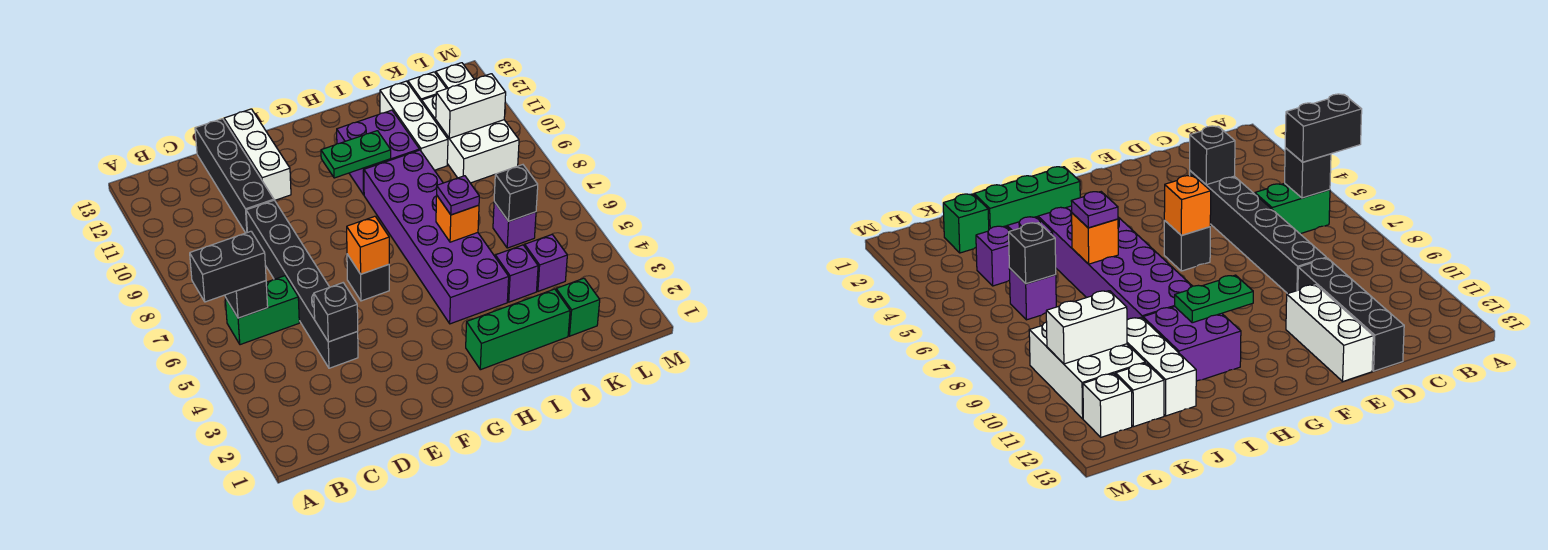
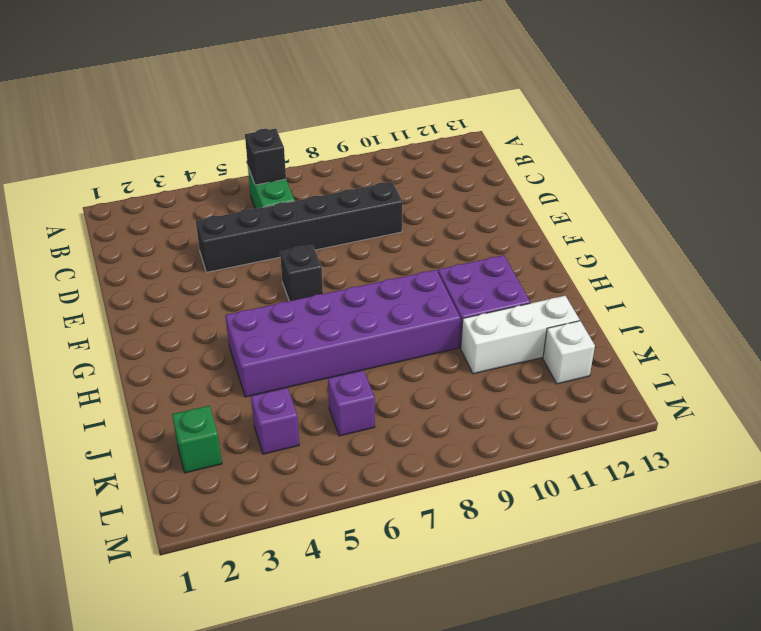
none -> black brick D10:D13 level 1
none -> white brick E11:E13 level 1
none -> green brick H2:J2 level 1

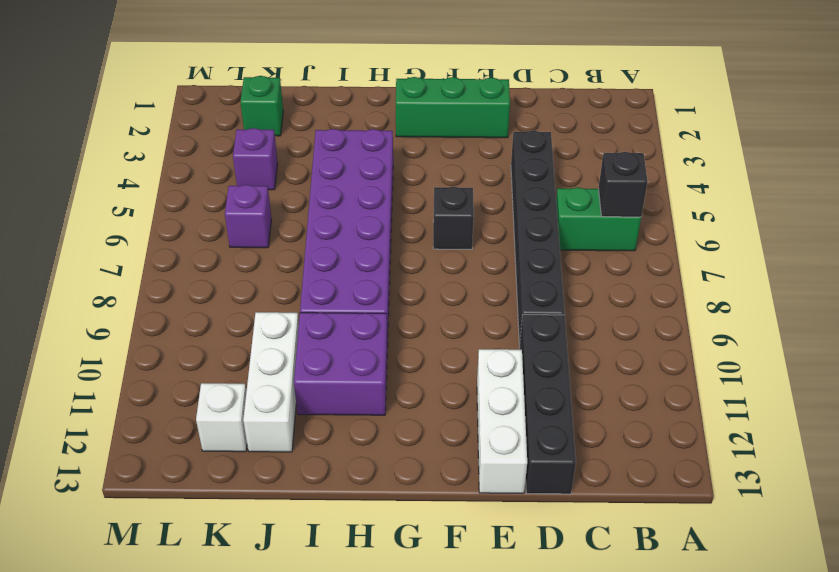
green brick E2:G2 level 1 -> green brick H2:J2 level 1
none -> purple brick J4 level 1
none -> white brick K9:L11 level 1
none -> white brick L12 level 1

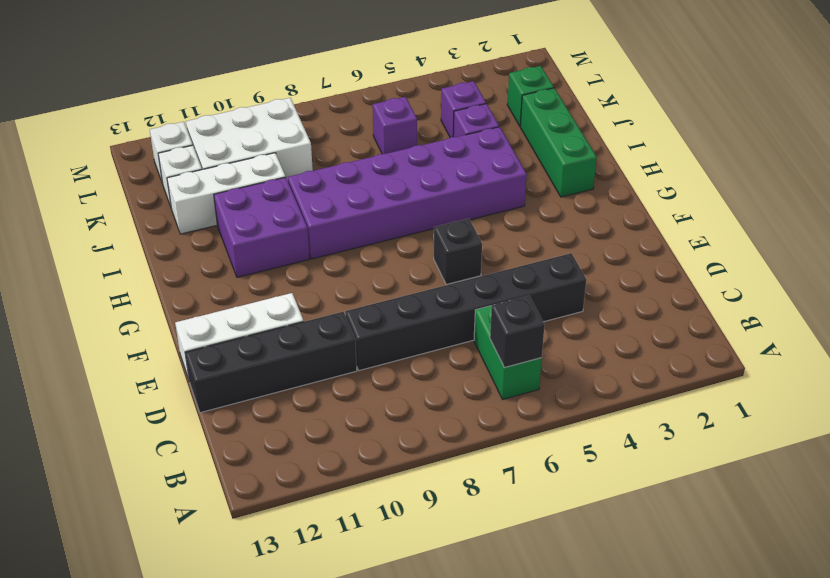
none -> black brick D4 level 2
none -> orange brick F6 level 2
none -> green plate G10:H10 level 2

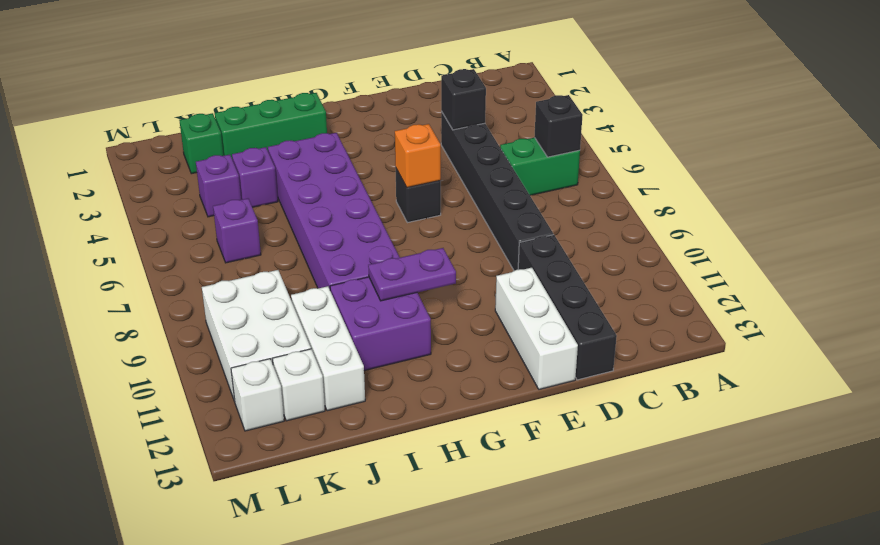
purple plate G10:H10 level 2 -> green plate G10:H10 level 2
none -> orange brick I6 level 2
none -> black brick K6 level 2
none -> white brick K10:L10 level 2

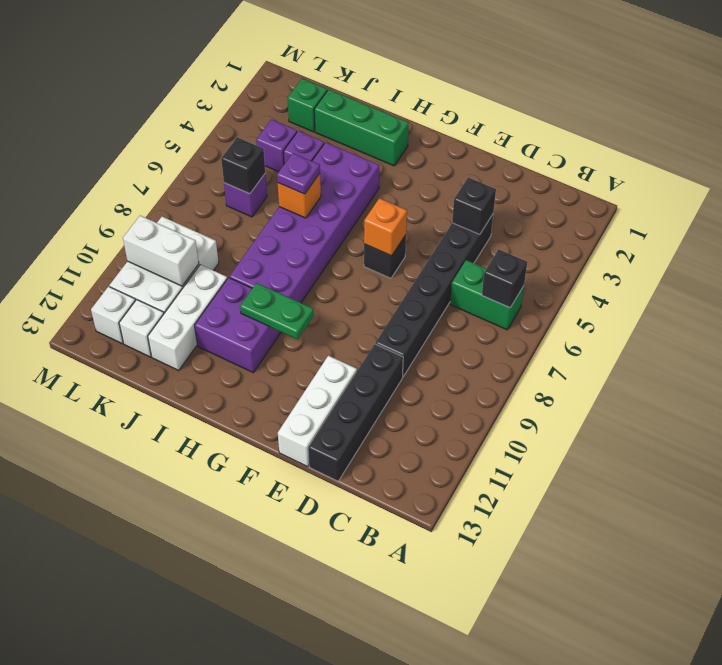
none -> black brick A6:B6 level 3

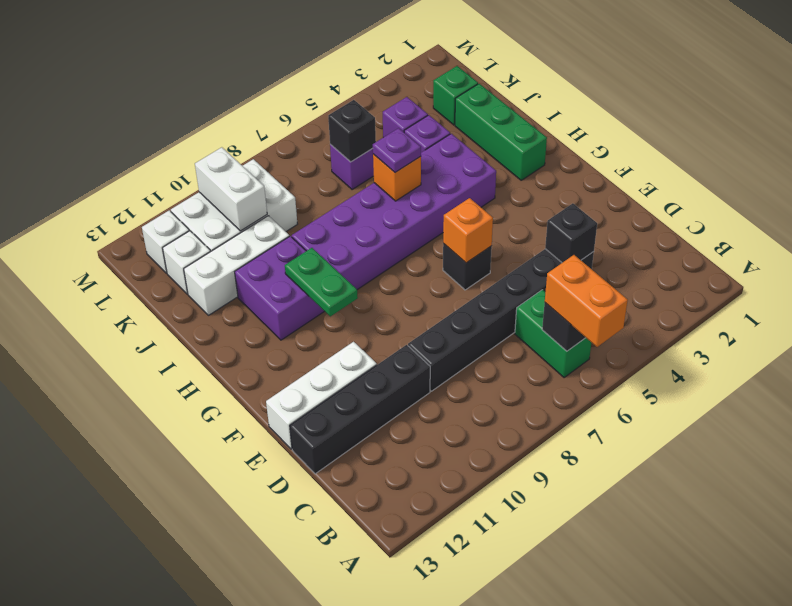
orange brick A6:B6 level 3 -> black brick A6:B6 level 3

